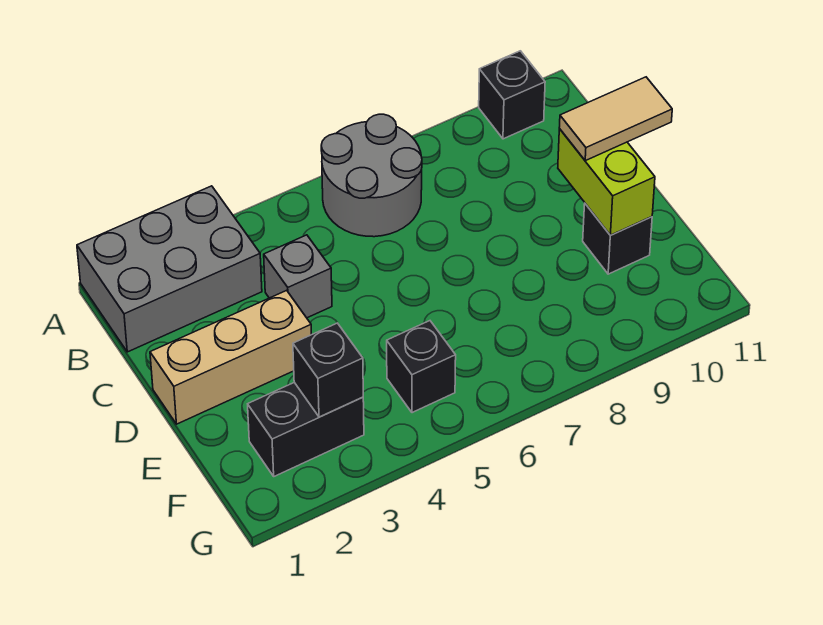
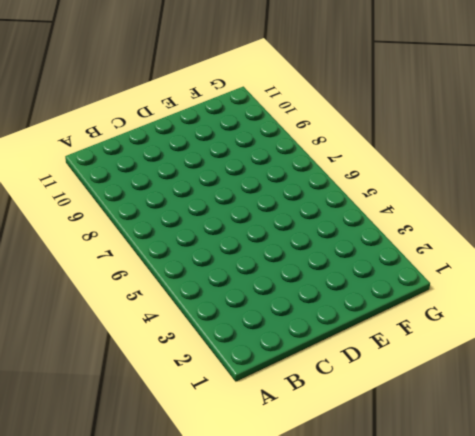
none -> grey brick A1:B3 level 1
none -> grey round brick A6:B7 level 1

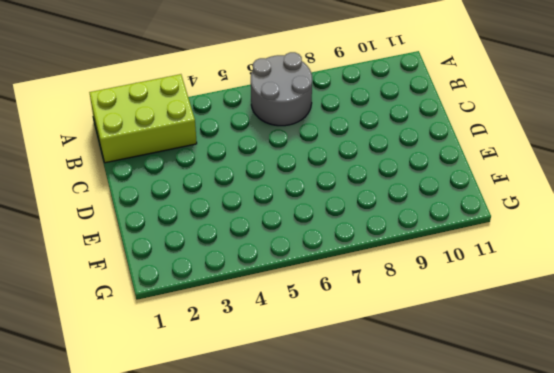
lime brick A1:B3 level 1 -> grey brick A1:B3 level 1
none -> black brick A10 level 1
none -> grey brick C4 level 1

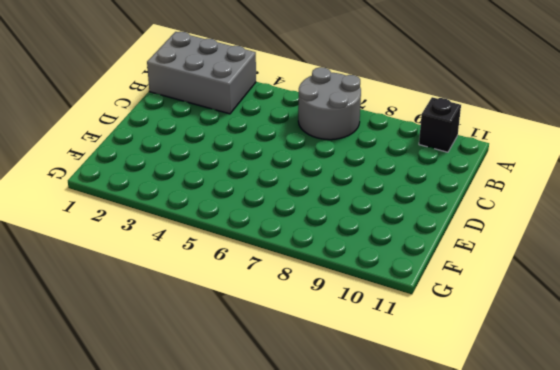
none -> grey brick C4 level 1
none -> tan brick D1:D3 level 1

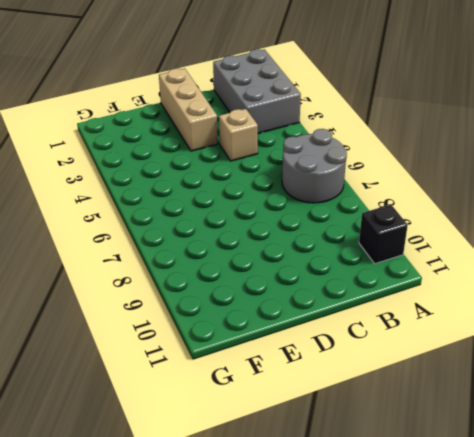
tan brick C4 level 1 -> grey brick C4 level 1
none -> black brick E10 level 1
none -> black brick F2:F3 level 1

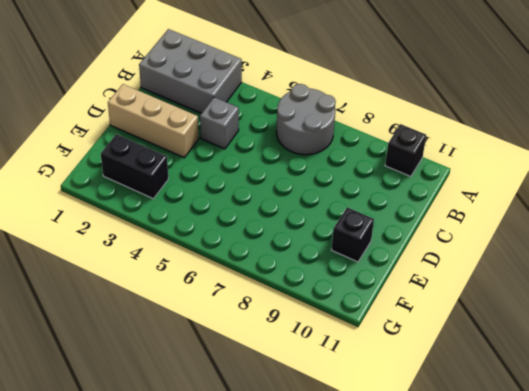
none -> black brick F5 level 1
none -> lime brick D10:E10 level 2

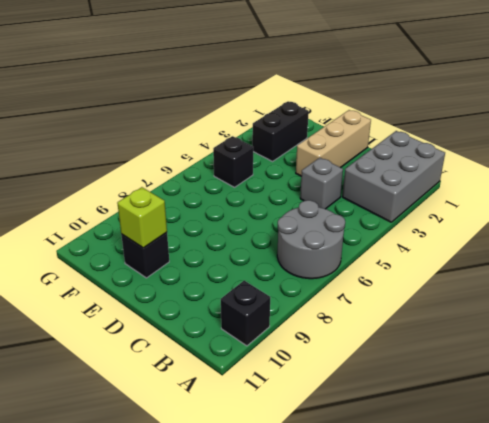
lime brick E10 level 2 -> lime brick D10:E10 level 2
none -> black brick F3 level 2
none -> tan tile D10:D11 level 3

